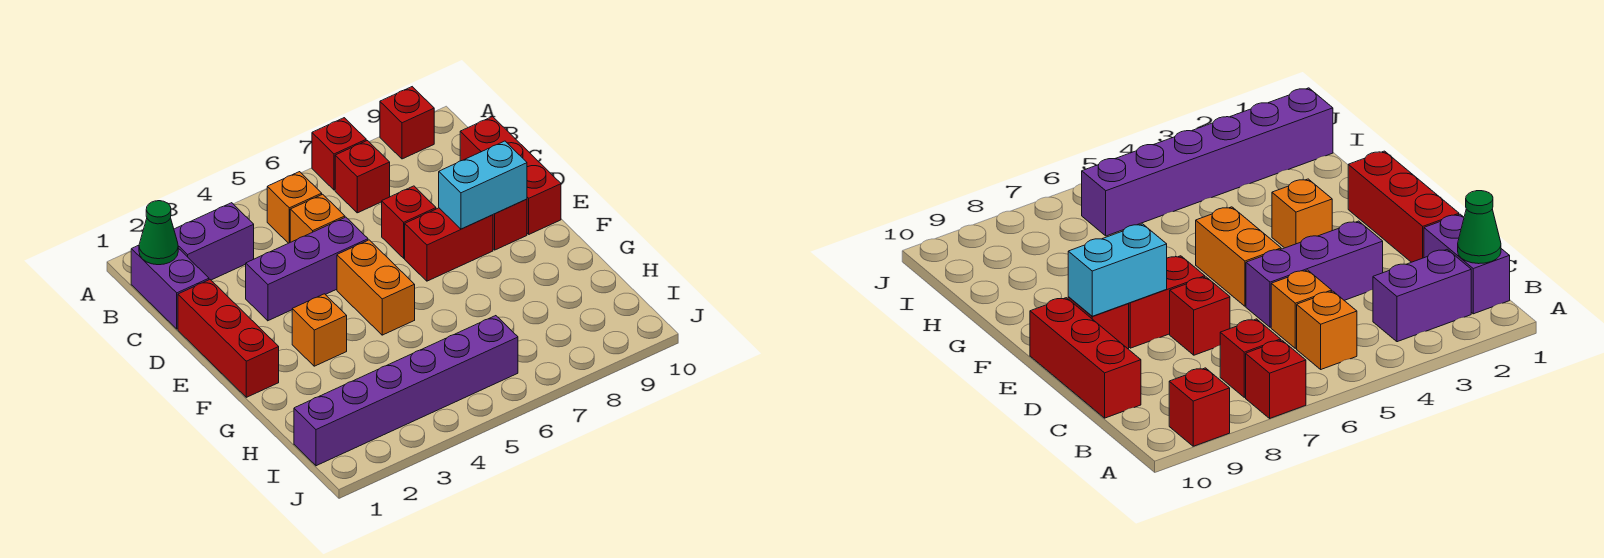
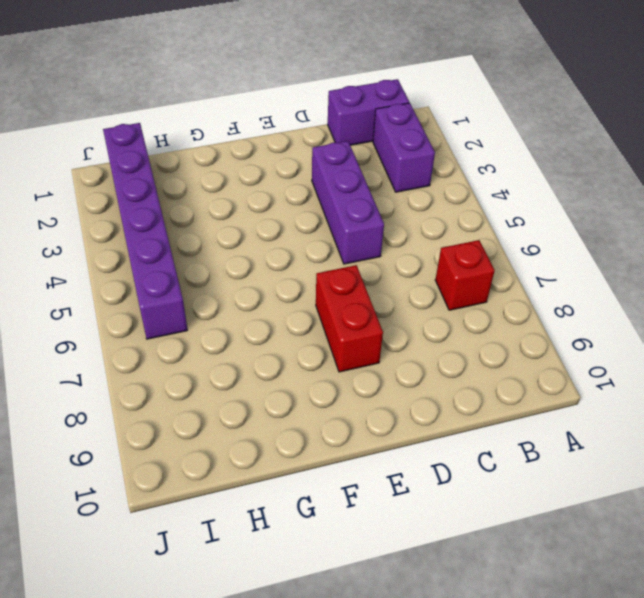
none -> red brick A7 level 1
none -> red brick A9 level 1
none -> orange brick B5 level 1

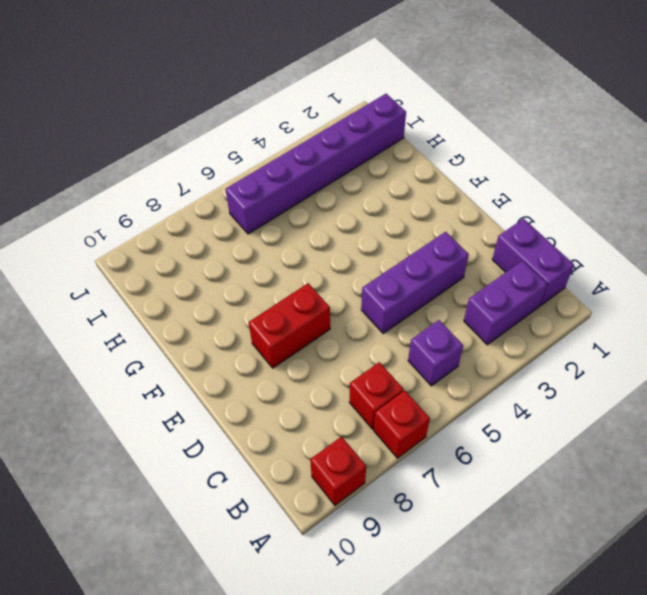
purple brick B5 level 1 -> orange brick B5 level 1
none -> orange brick C5 level 1
none -> red brick C10:E10 level 1
none -> red brick D1:F1 level 1

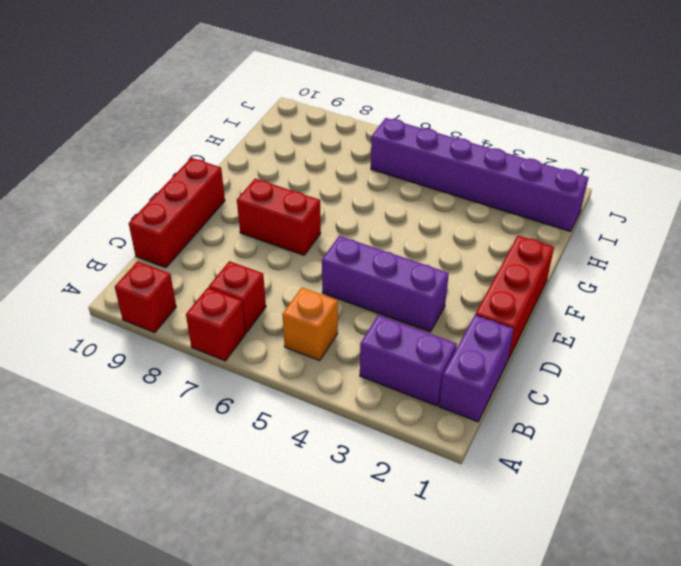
none -> orange brick C5 level 1
none -> red brick D7 level 1
none -> orange brick E5:F5 level 1

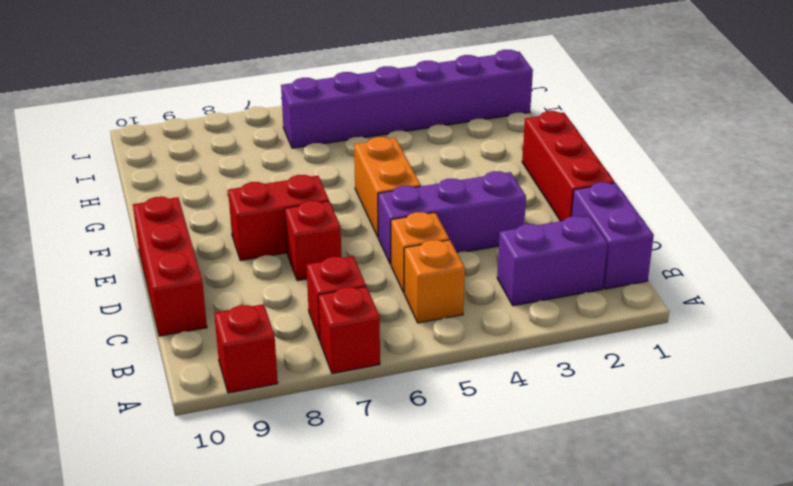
none -> red brick E9 level 1
none -> orange brick F3 level 1
none -> green cone B1 level 2

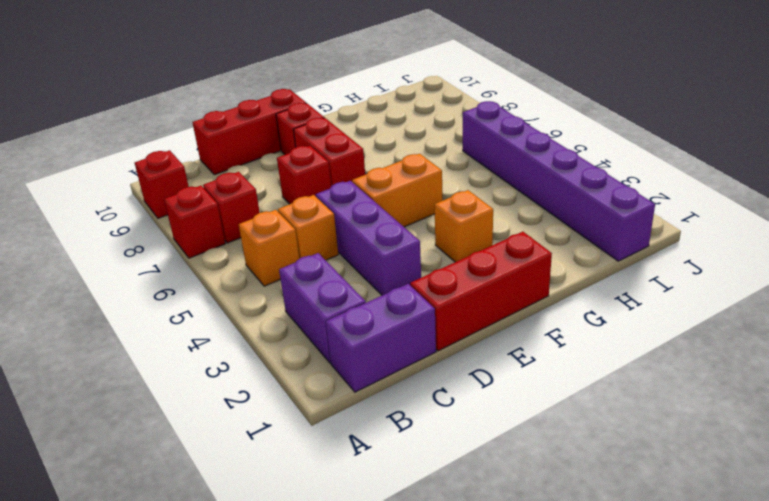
none -> green cone B1 level 2
none -> cyan brick E8:E9 level 2

